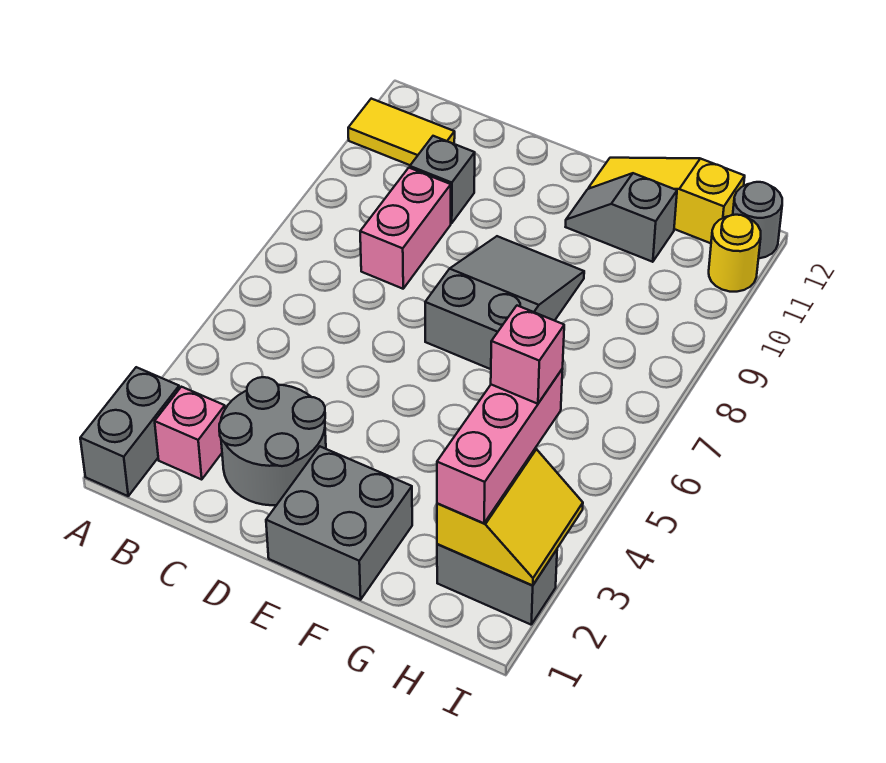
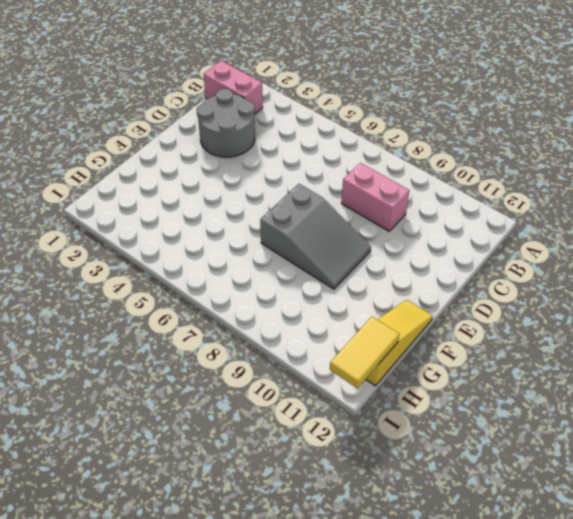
pink brick B1:B2 level 1 -> pink brick B2 level 1
yellow tile H12:I12 level 2 -> yellow tile A11:B11 level 1
none -> grey brick A1:A2 level 1
none -> grey brick C10 level 1
none -> grey brick E1:F2 level 1

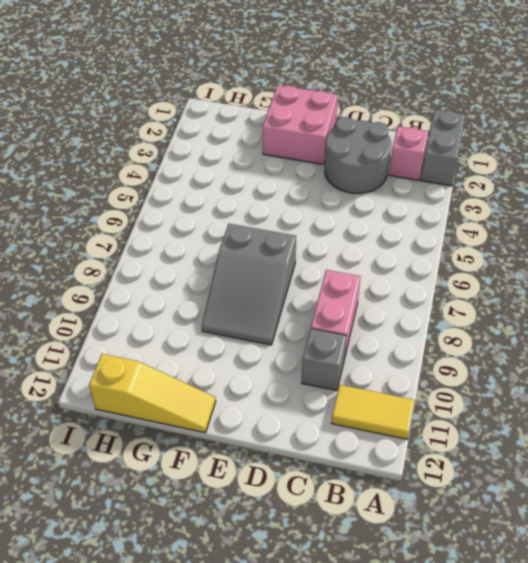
pink brick E1:F2 level 1 -> grey brick E1:F2 level 1
none -> grey slope F11:G11 level 1 top G
none -> grey brick H2:I2 level 1
none -> yellow round brick I11 level 1

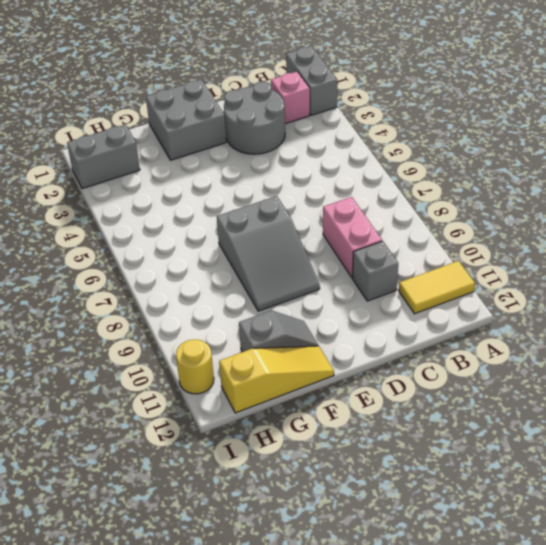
none -> grey round brick I12 level 1
none -> yellow slope H2:I3 level 2 top H
none -> pink brick H2:H4 level 3

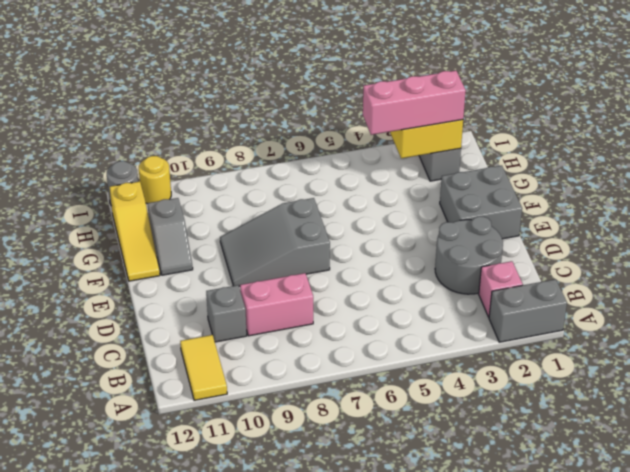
none -> pink brick H4 level 4

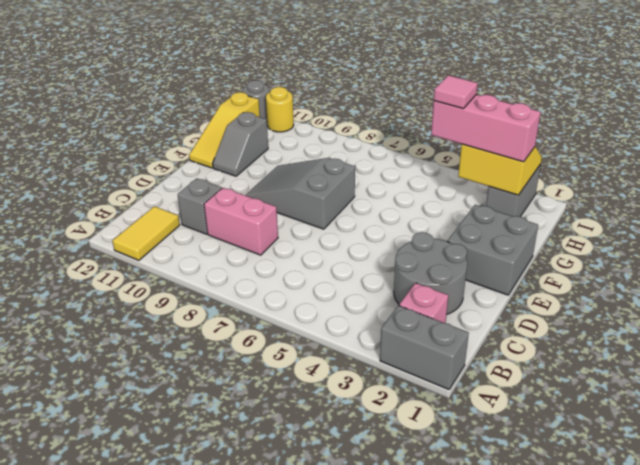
pink tile H4 level 4 -> pink brick H4 level 4

